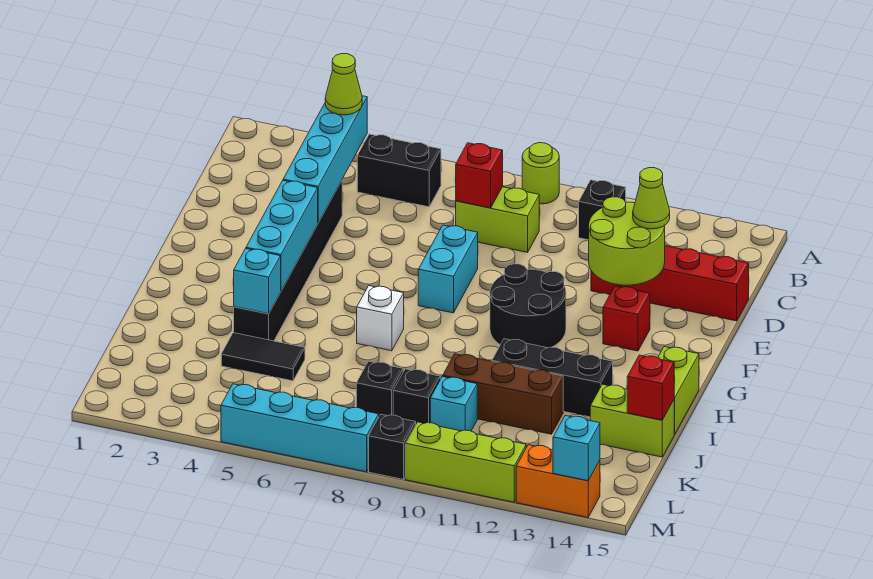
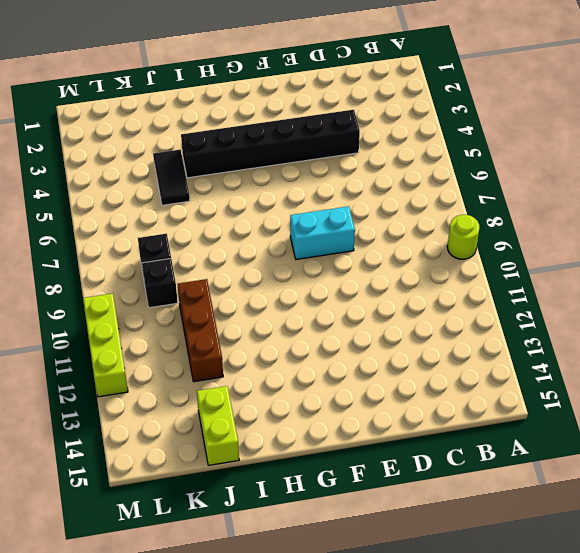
none -> black brick B5:B6 level 1
none -> black brick B11 level 1
none -> lime brick C8:C9 level 1
none -> red brick D12:D15 level 1

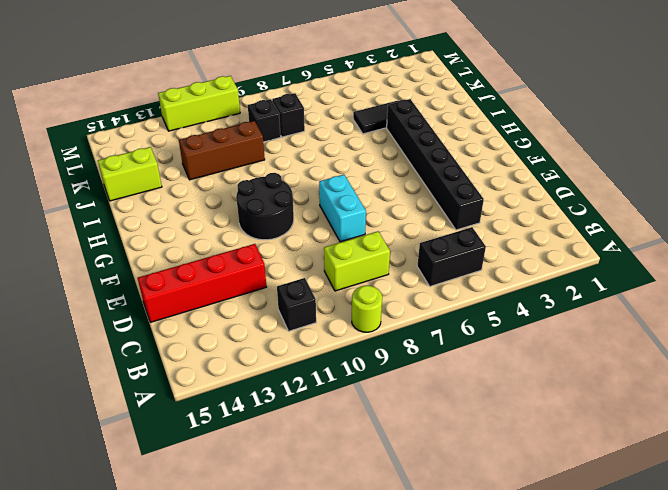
none -> red brick F13 level 1
none -> white brick H7 level 1
none -> lime brick H15:I15 level 1
none -> black brick I11:I13 level 1

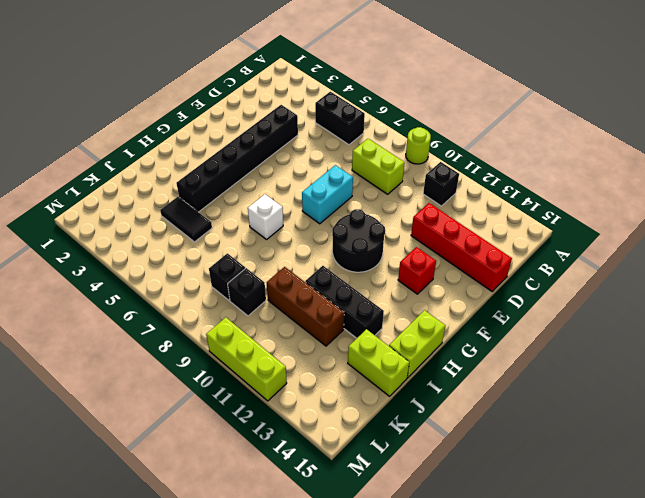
none -> cyan brick K10 level 1
none -> cyan brick M5:M8 level 1
none -> black brick M9 level 1
none -> orange brick M13:M14 level 1

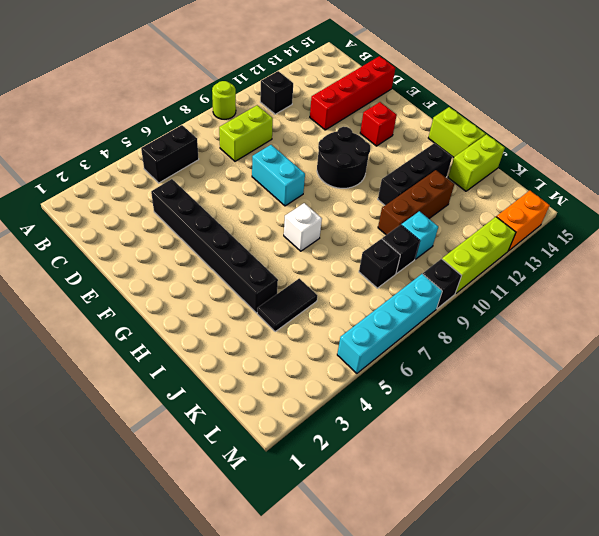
none -> cyan brick B4:E4 level 2
none -> red brick C8 level 2
none -> lime round brick D12:E13 level 2
none -> cyan brick F4:H4 level 2

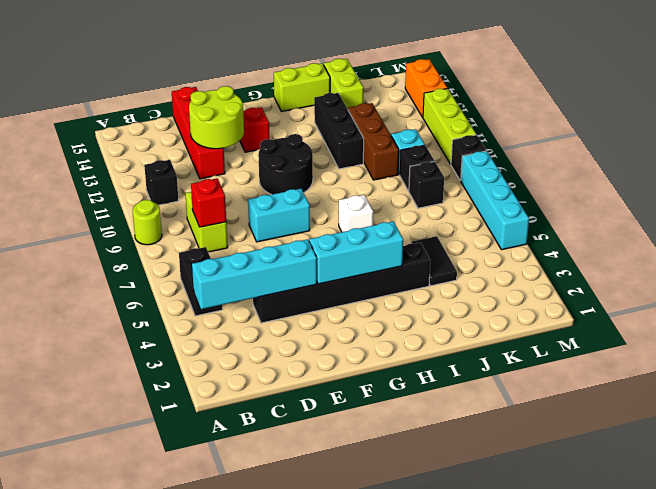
none -> cyan brick I4 level 2
none -> red brick J15 level 2
none -> cyan brick M14 level 2
none -> lime cone B4 level 3

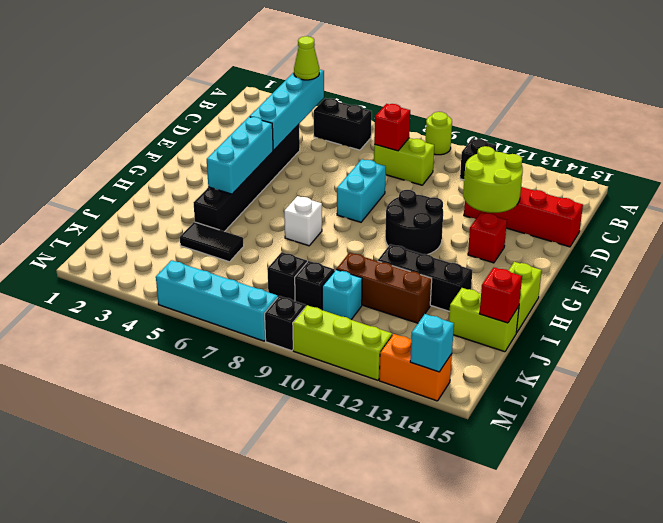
none -> cyan brick I4 level 2
none -> lime cone D13 level 3

